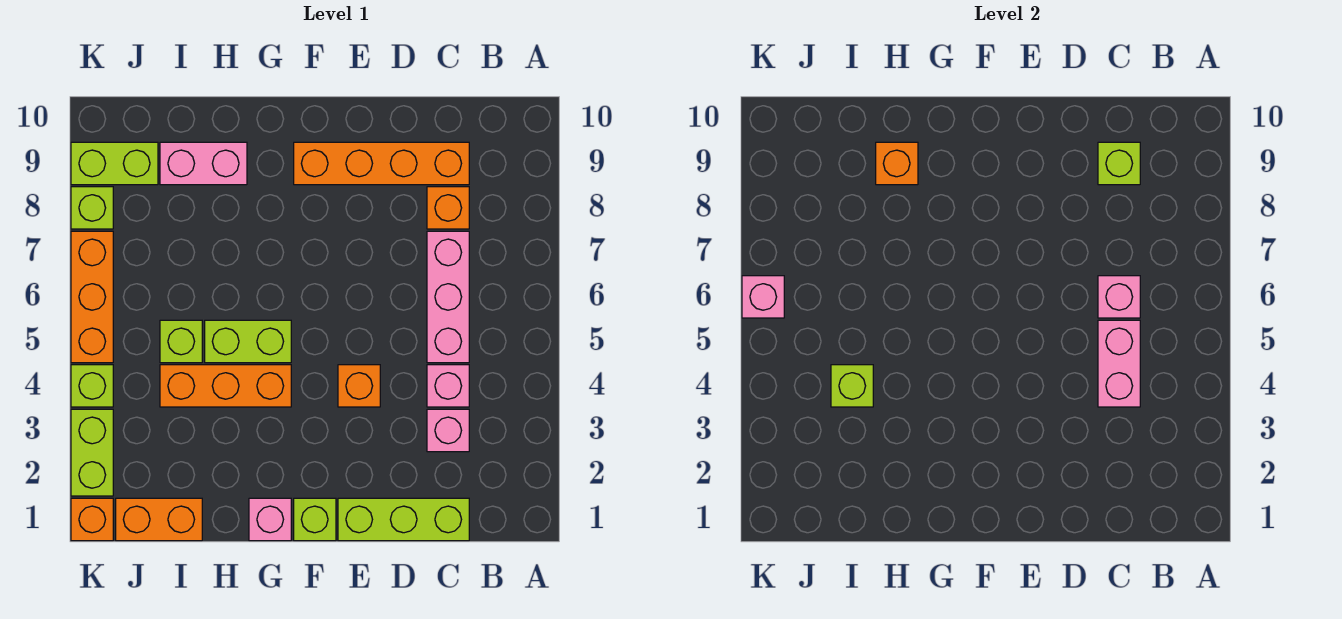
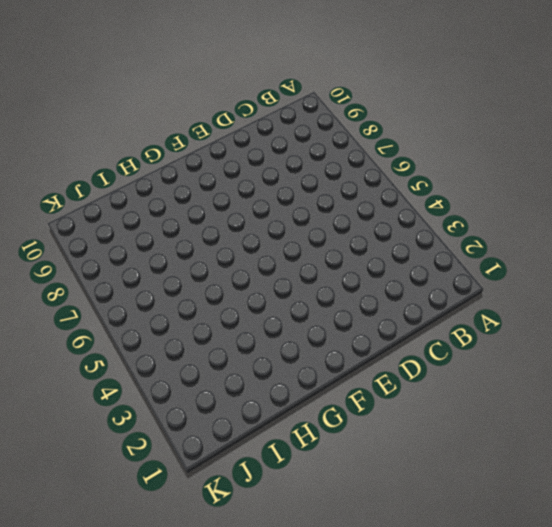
none -> lime brick C1:E1 level 1
none -> pink brick C3 level 1
none -> pink brick C4 level 1

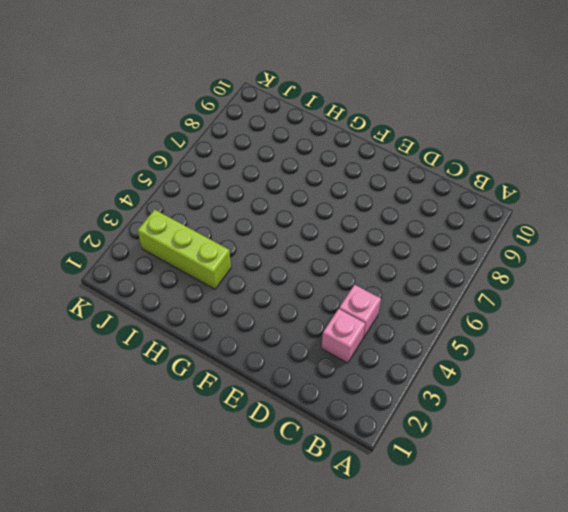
lime brick H3:J3 level 1 -> lime brick C1:E1 level 1
none -> pink brick C5:C7 level 1
none -> orange brick C8 level 1
none -> orange brick C9:F9 level 1

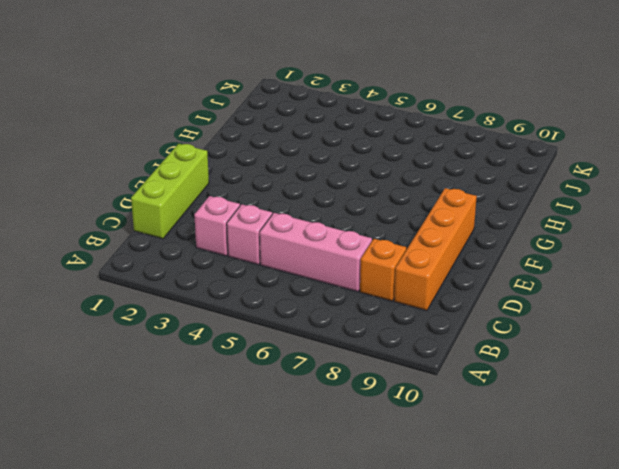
none -> orange brick E4 level 1
none -> lime brick F1 level 1
none -> pink brick G1 level 1

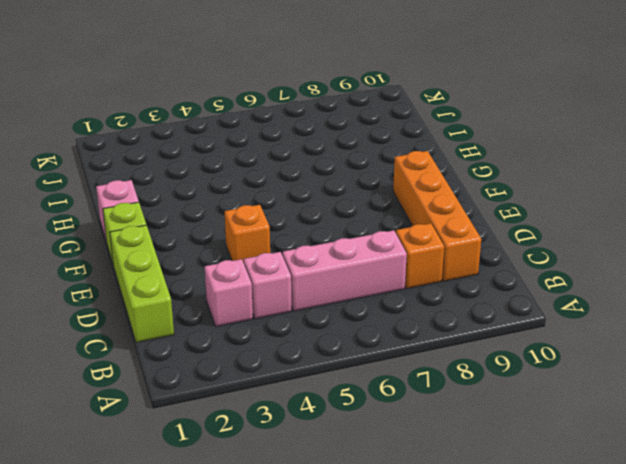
none -> orange brick G4:I4 level 1
none -> lime brick G5:H5 level 1
none -> pink brick H9:I9 level 1

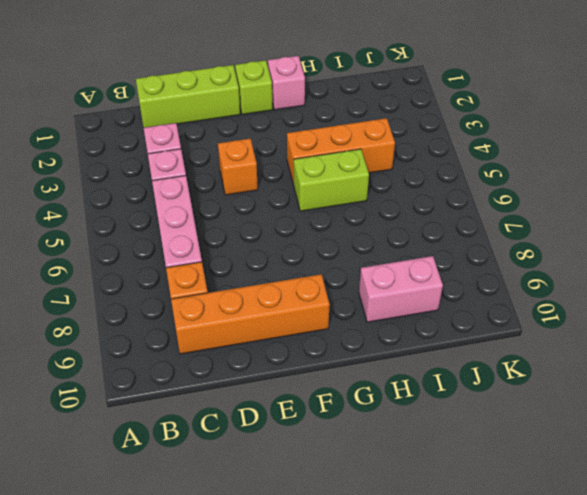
none -> orange brick I1:J1 level 1
none -> lime brick I5 level 1
none -> lime brick J9:K9 level 1

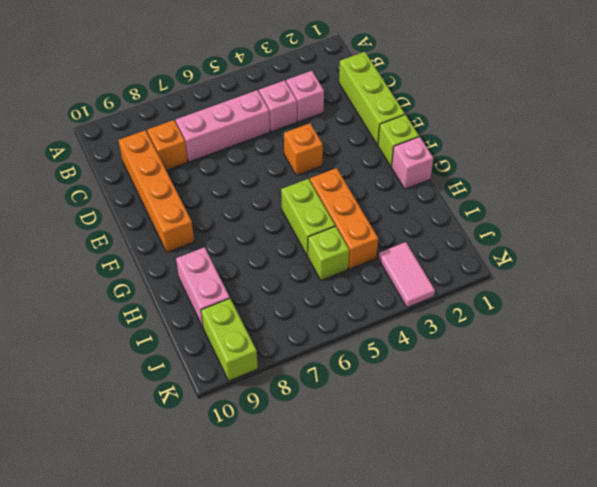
pink tile J3:K3 level 1 -> lime brick K2:K3 level 1
none -> orange brick I1:J1 level 1
none -> orange brick K1 level 1
none -> lime brick K4 level 1

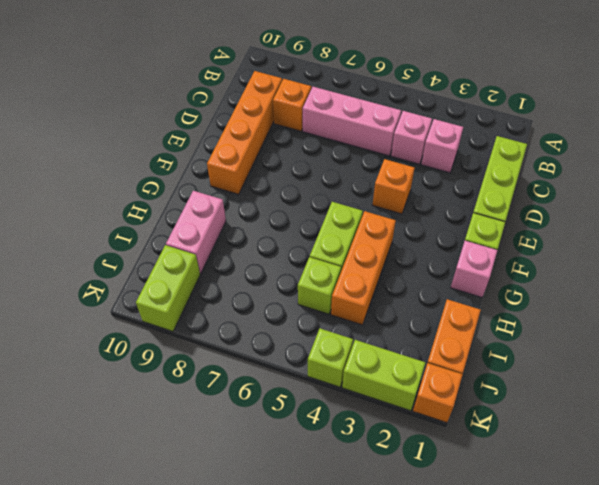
none -> orange brick K5:K7 level 1
none -> lime brick K8 level 1
none -> pink brick C4:C5 level 2

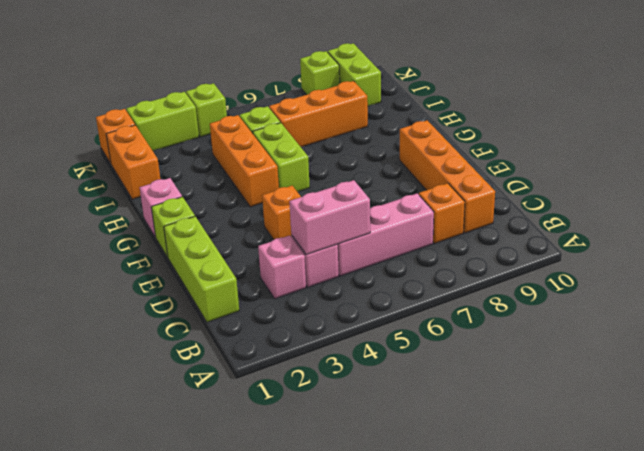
orange brick I6:I8 level 1 -> orange brick K5:K7 level 1
none -> pink brick H9:I9 level 1
none -> pink brick C6 level 2
none -> lime brick C9 level 2

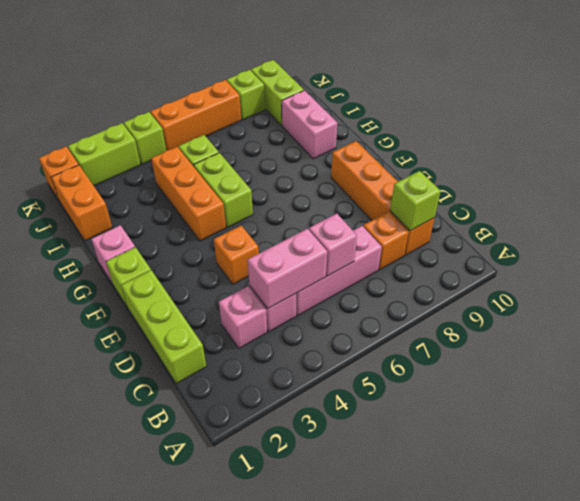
none -> orange brick H9 level 2
none -> lime brick I4 level 2
none -> pink brick K6 level 2

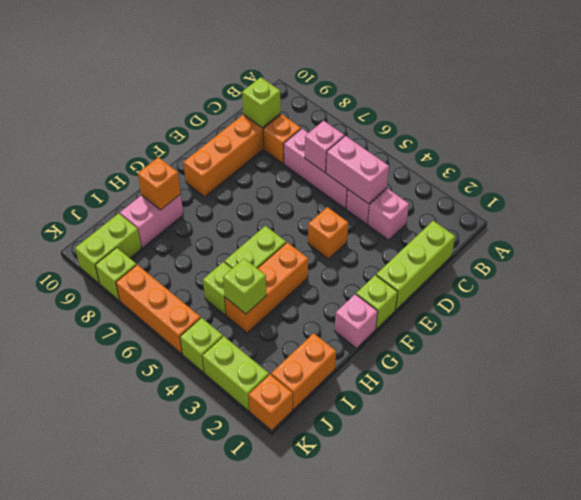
none -> pink brick K6 level 2

